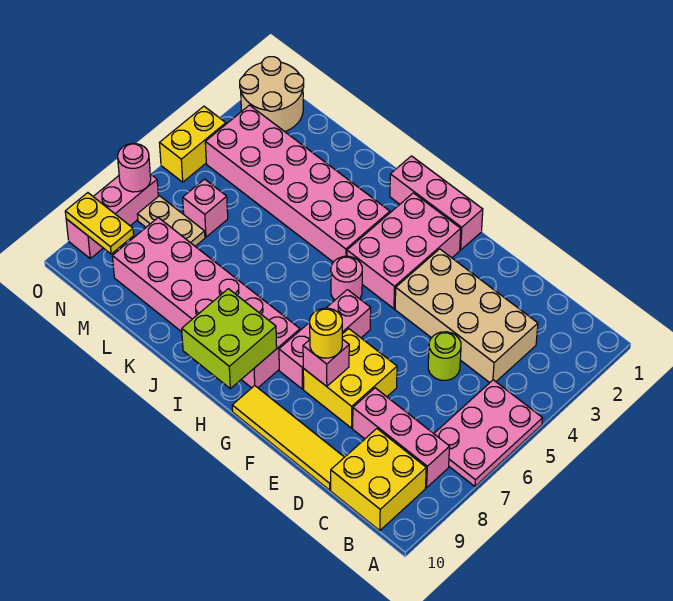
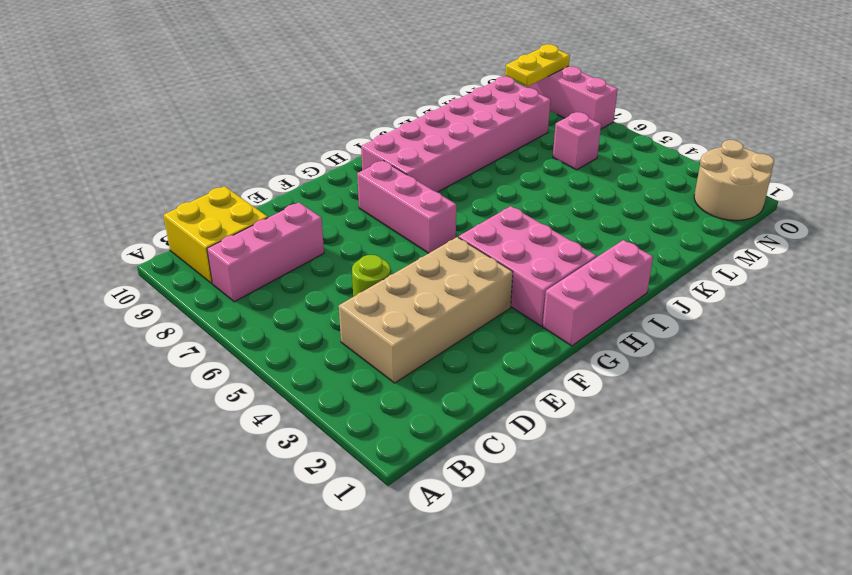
none -> pink plate A5:B7 level 1
none -> yellow tile D10:G10 level 1
none -> yellow brick E7:F8 level 1

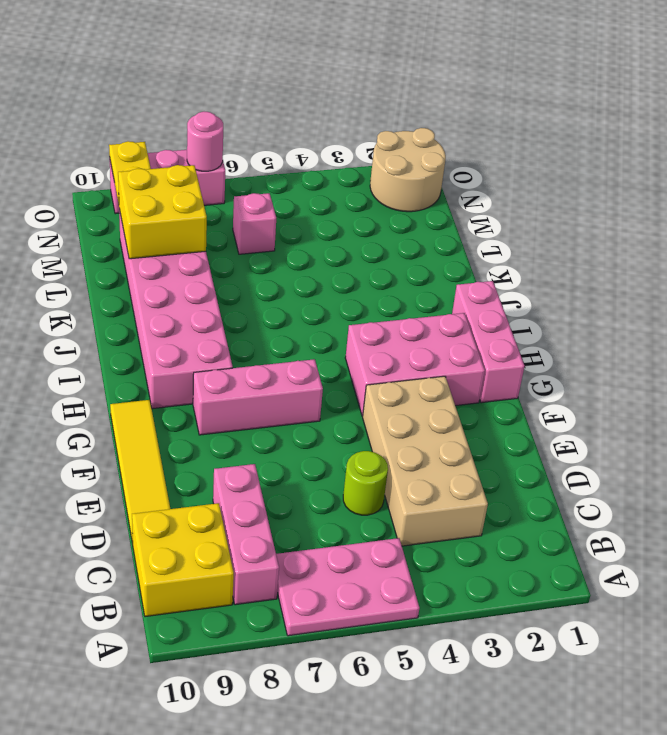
yellow brick L8:M9 level 2 -> yellow brick E7:F8 level 1
none -> pink round brick H5 level 1
none -> pink brick I3:N4 level 1
none -> tan plate M7:N7 level 1

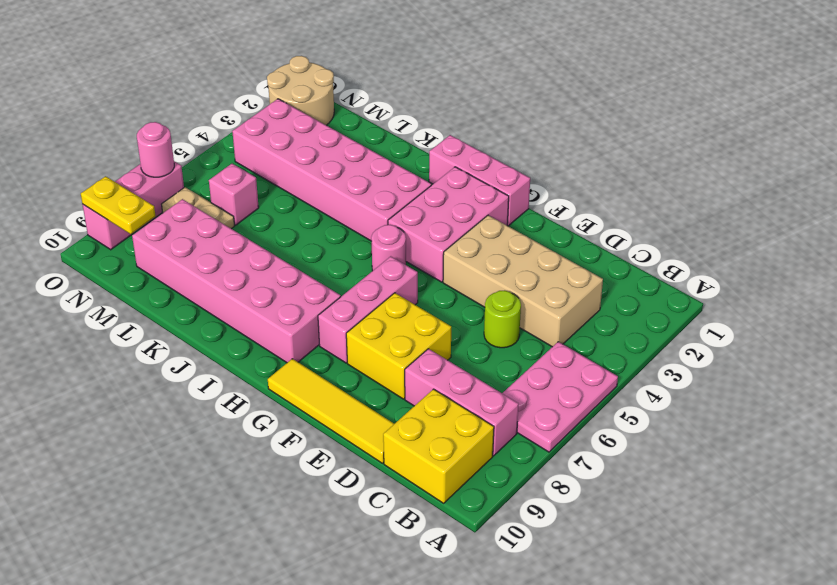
none -> yellow brick O4:O5 level 1
none -> pink brick F8 level 2
none -> lime brick H9:I10 level 2

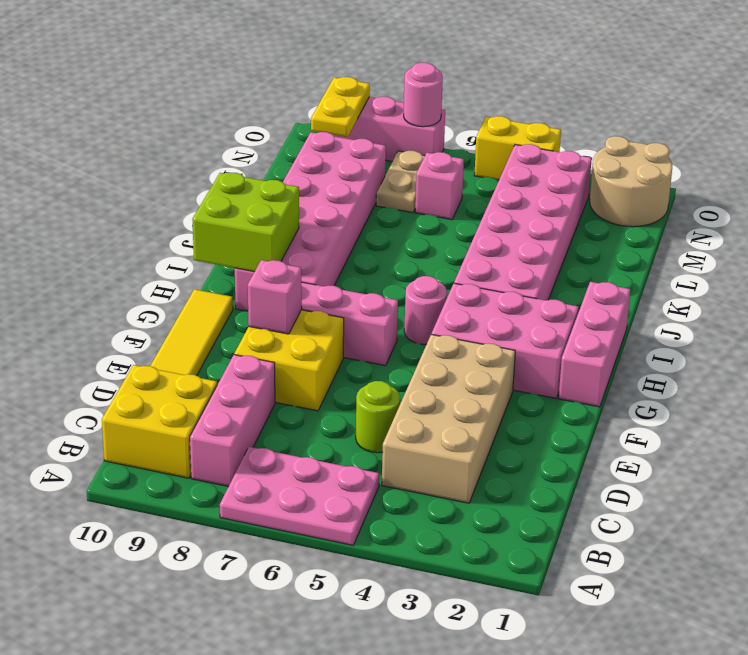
none -> yellow round brick F8 level 3

